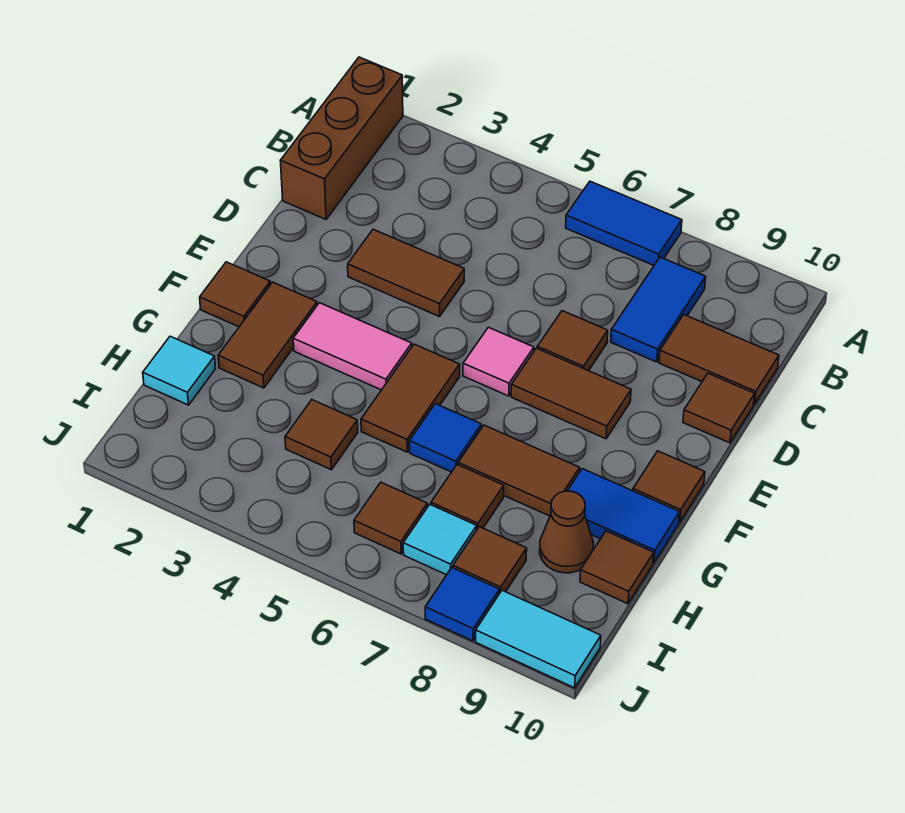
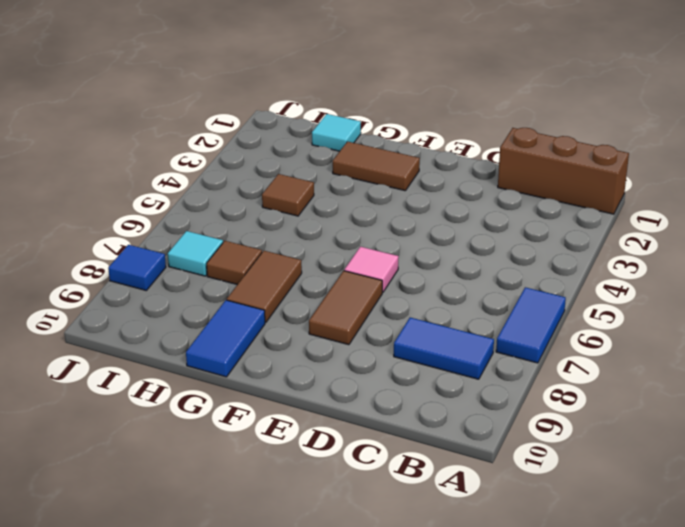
none -> brown tile C9:C10 level 1
none -> brown tile D3:D4 level 1
none -> brown tile D7 level 1

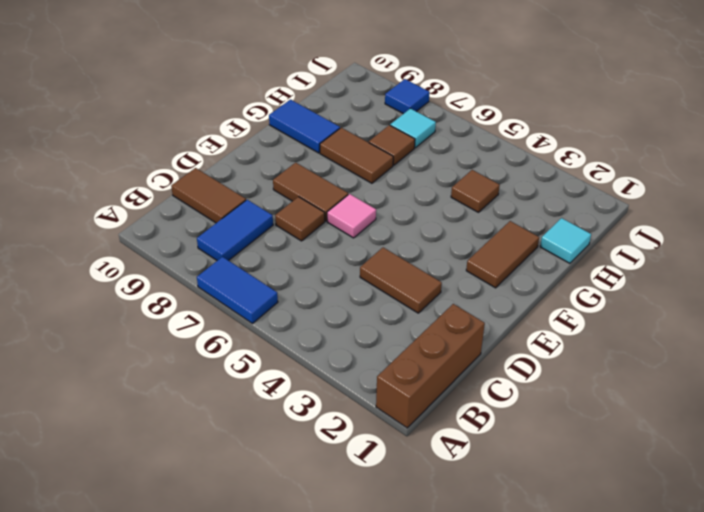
none -> brown tile D10 level 1
none -> brown tile F1 level 1
none -> pink tile F3:F4 level 1

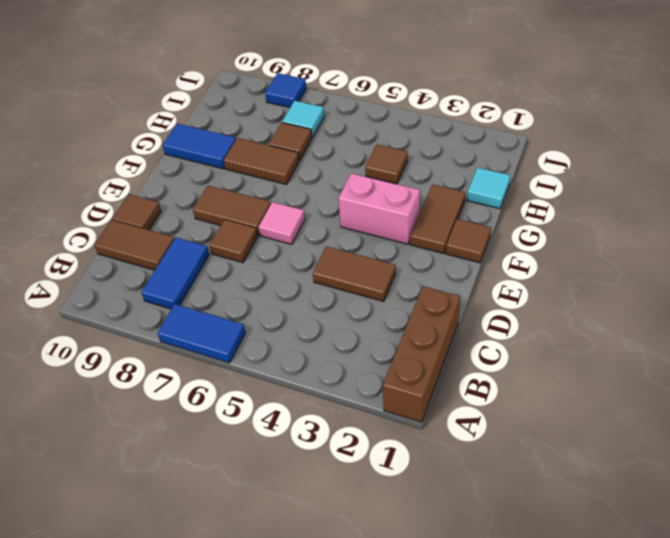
pink brick F3:F4 level 1 -> pink tile F3:F4 level 1
none -> brown tile F5:G5 level 1
none -> brown tile F10 level 1
none -> blue tile G6 level 1

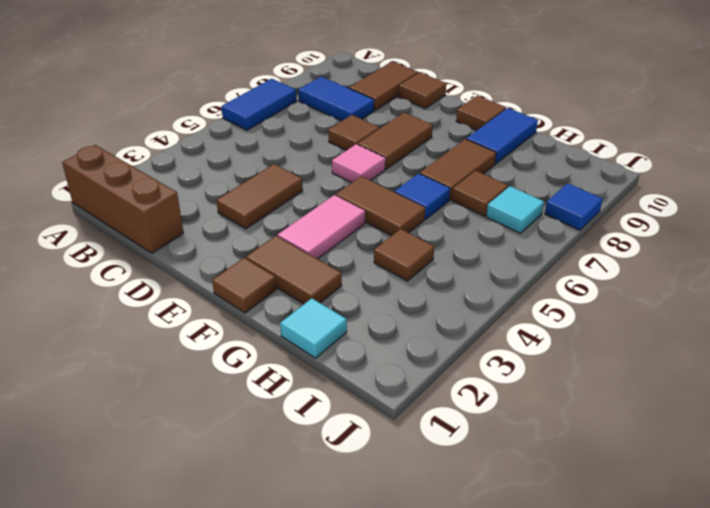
none -> brown cone H9 level 1
none -> brown tile H10 level 1
none -> brown tile I6 level 1

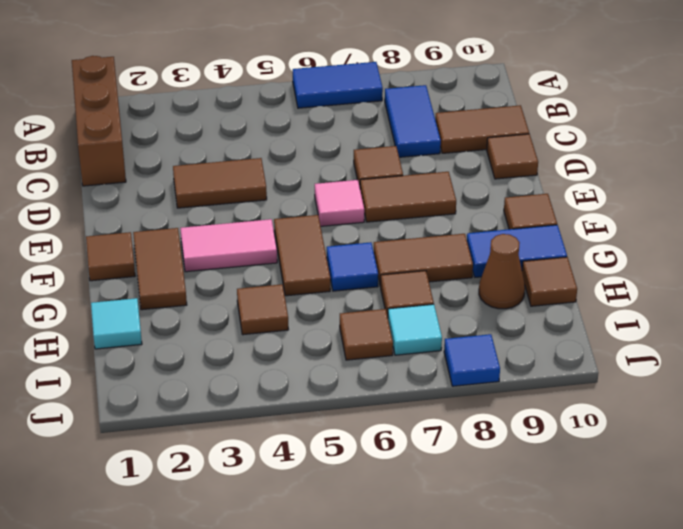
none -> brown tile I8 level 1
none -> cyan tile J9:J10 level 1

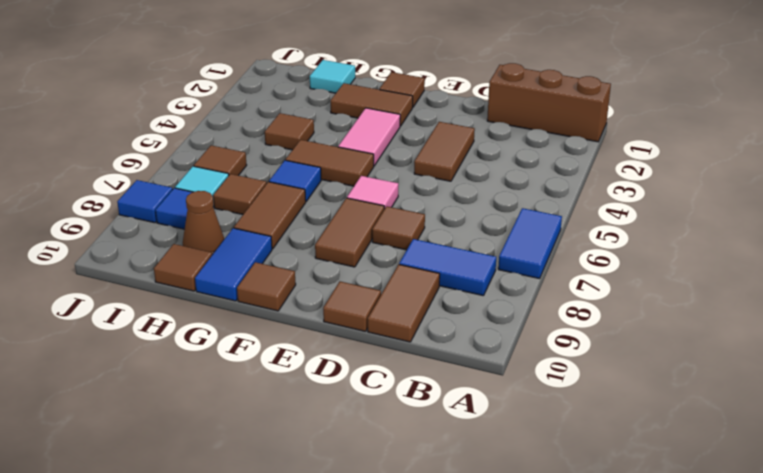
blue tile I8 level 1 -> brown tile I8 level 1
none -> cyan tile J9:J10 level 1

